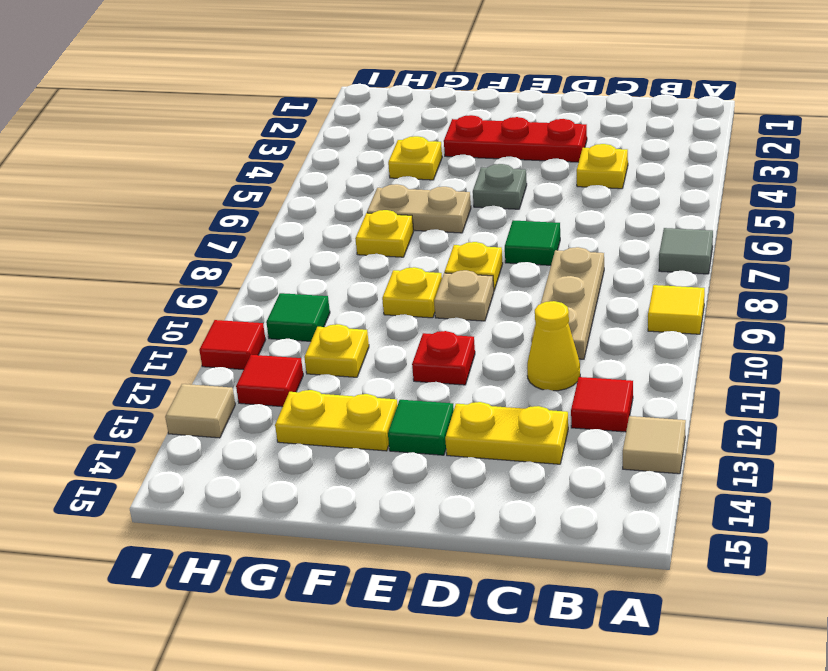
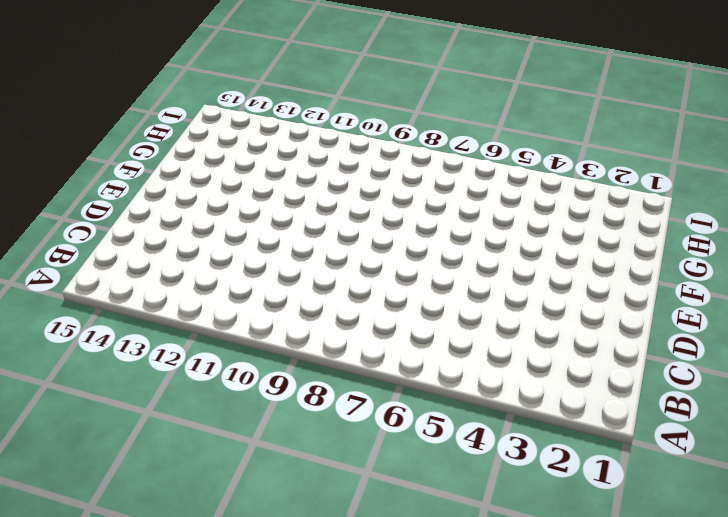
none -> grey tile A7 level 1
none -> yellow tile A9 level 1
none -> tan tile A13 level 1

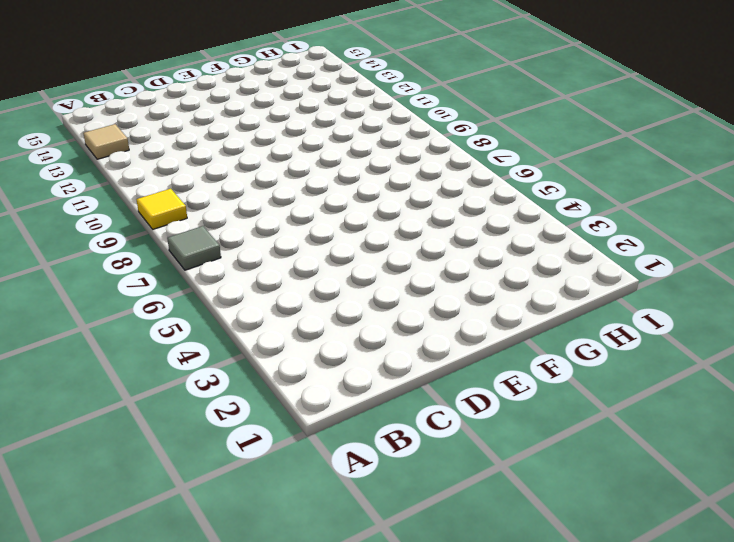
none -> red tile B12 level 1
none -> yellow plate C4 level 1
none -> tan plate C8:C10 level 1

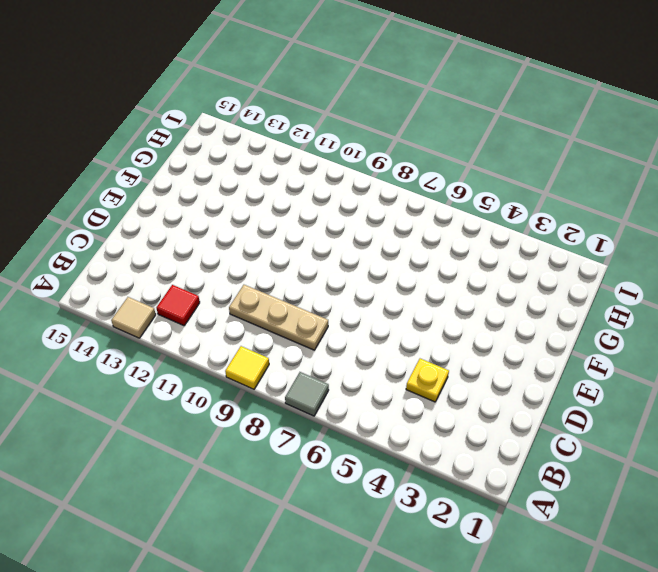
none -> yellow cone C11 level 1
none -> yellow plate C13:D13 level 1
none -> red plate D3:F3 level 1

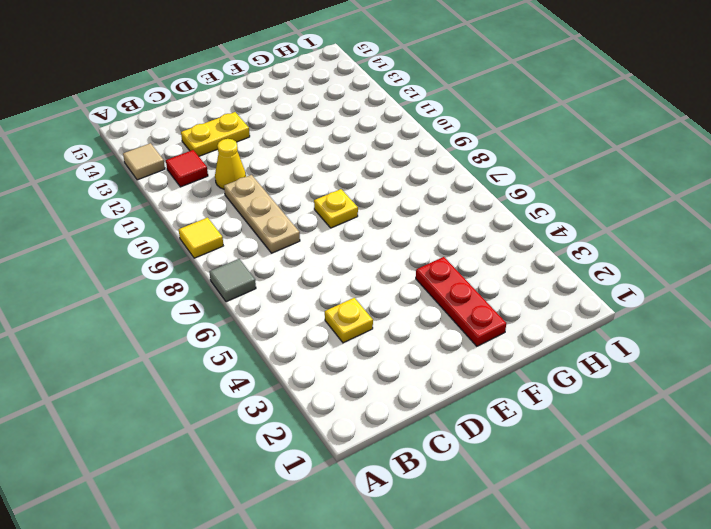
red plate F2:F4 level 1 -> red plate D3:F3 level 1
none -> green tile D7 level 1
none -> grey plate E5 level 1
none -> tan plate E9 level 1

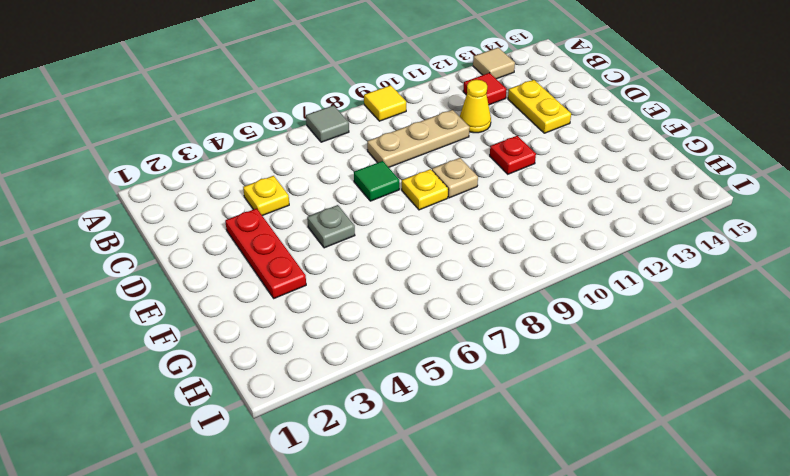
none -> green tile E13 level 1
none -> tan plate F6:G6 level 1
none -> yellow plate F9 level 1

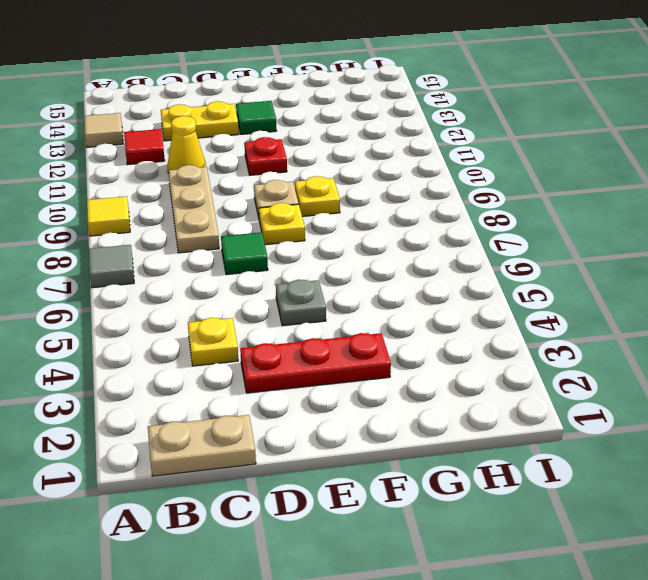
tan plate B1:C1 level 1 -> tan plate F6:G6 level 1
none -> yellow plate F13:G13 level 1
none -> yellow plate G4 level 1
none -> yellow plate G7 level 1

